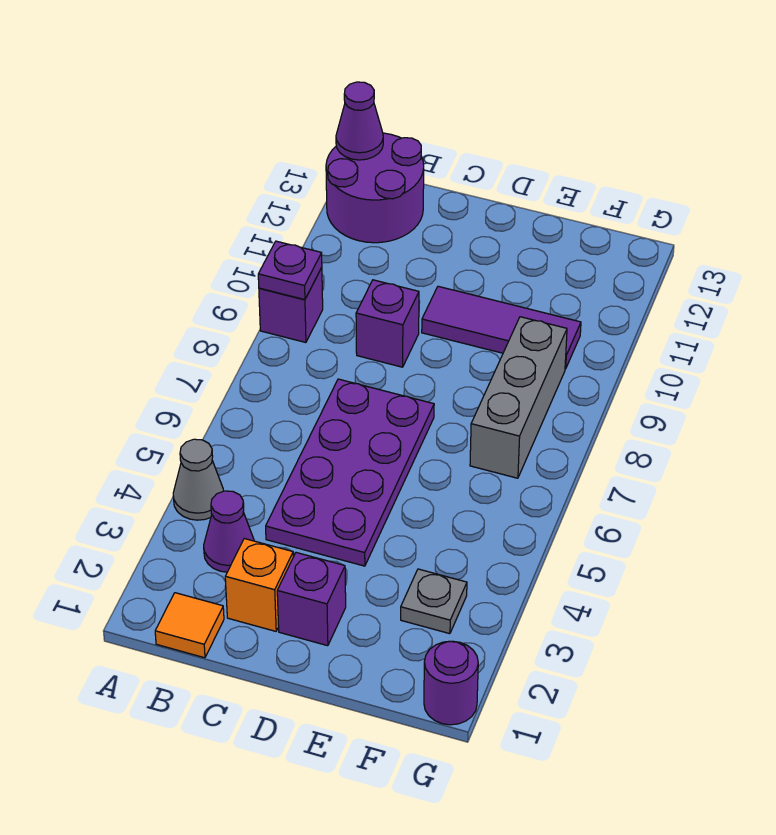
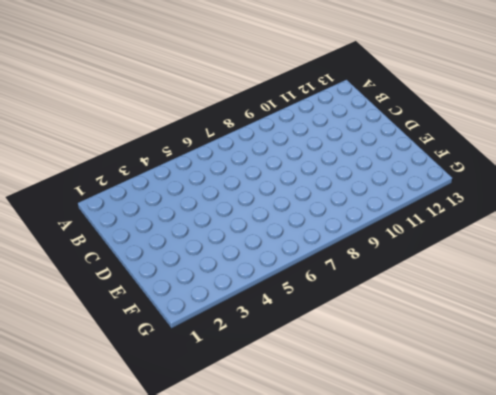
none -> grey cone A4 level 1
none -> purple brick A9 level 1
none -> purple round brick A12:B13 level 1

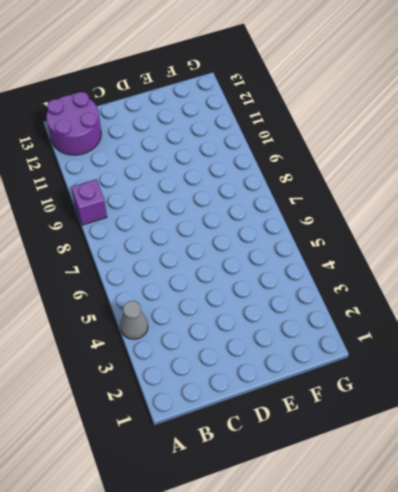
none -> orange tile B1 level 1
none -> purple cone B3 level 1
none -> orange brick C2 level 1

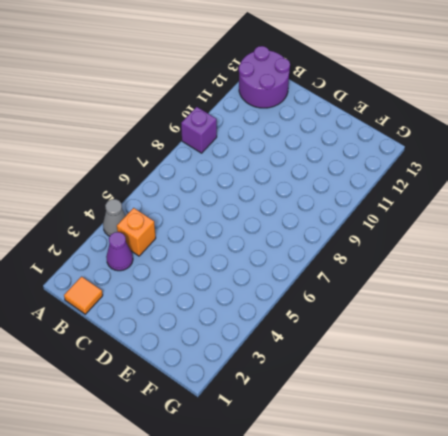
orange brick B4 level 1 -> orange brick C2 level 1
none -> purple plate C4:D7 level 1
none -> purple brick C9 level 1
none -> purple brick D2 level 1

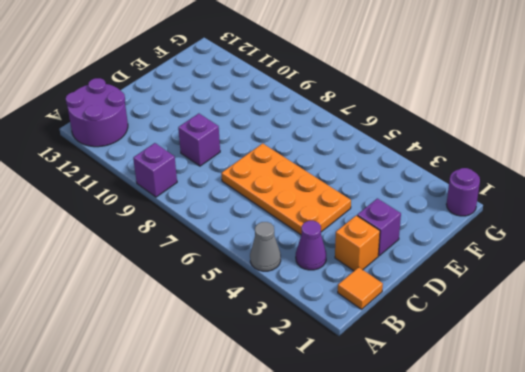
orange plate C4:D7 level 1 -> purple plate C4:D7 level 1
none -> purple tile D10:F10 level 1
none -> grey plate F3 level 1
none -> grey brick F7:F9 level 1

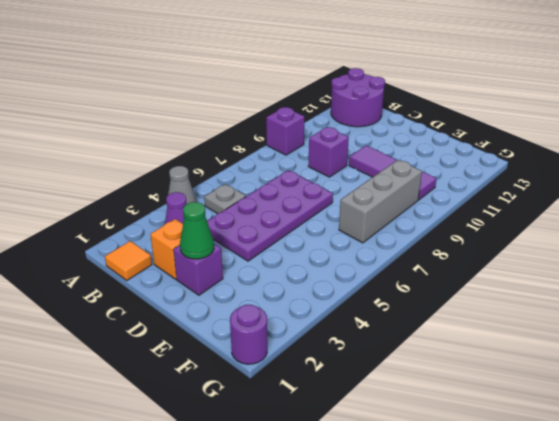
grey plate B5 level 1 -> grey plate F3 level 1
green cone D2 level 2 -> none
none -> purple plate A9 level 2
none -> purple cone A13 level 2

